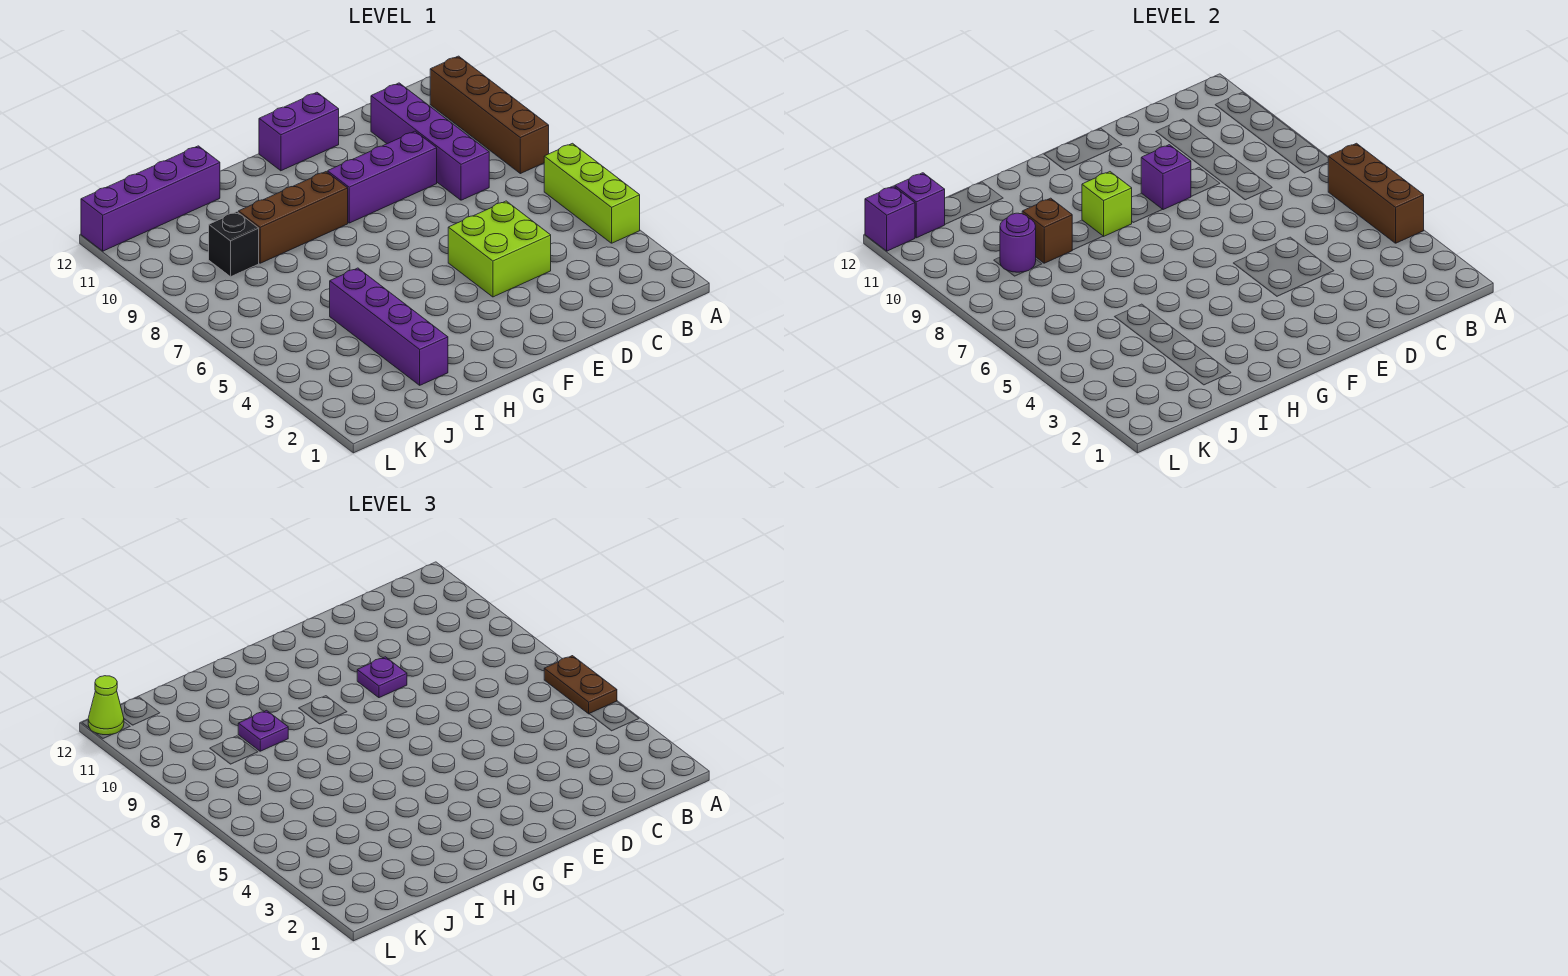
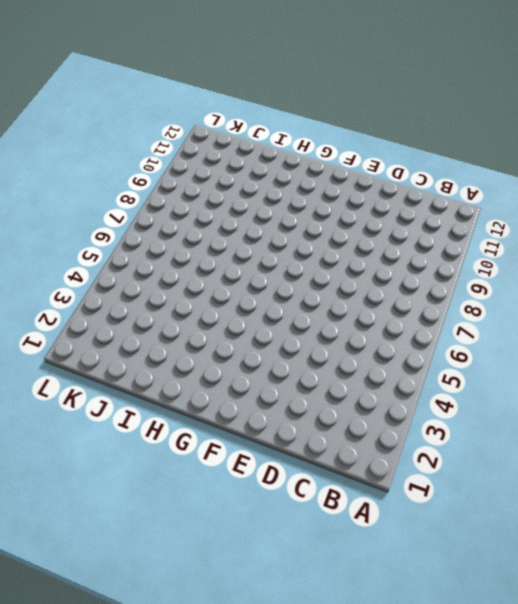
none -> lime brick A4:A6 level 1
none -> brown brick A8:A11 level 1
none -> purple brick C8:C11 level 1

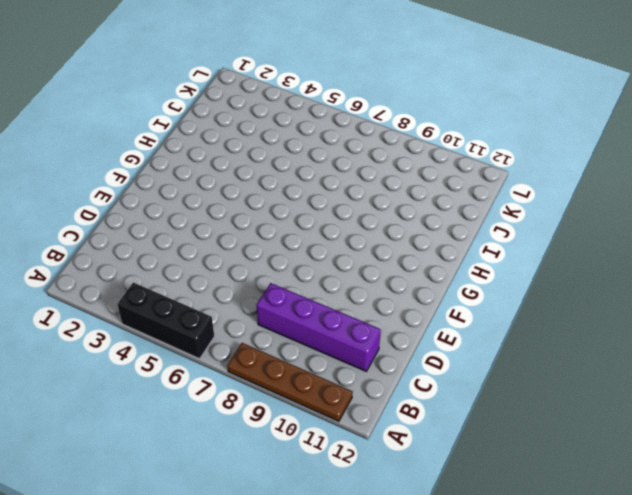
black brick A4:A6 level 1 -> lime brick A4:A6 level 1
brown plate A8:A11 level 1 -> brown brick A8:A11 level 1
none -> lime brick D4:E5 level 1
none -> purple brick D9:F9 level 1
none -> purple brick E12:F12 level 1

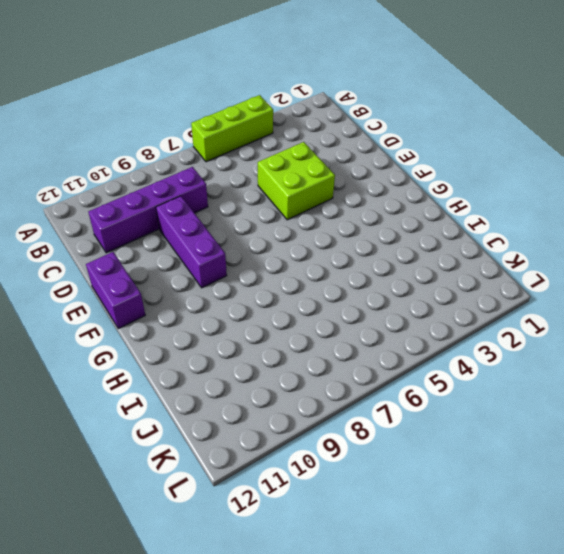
none -> brown brick A8:A11 level 1
none -> brown brick G9:I9 level 1
none -> purple brick I2:I5 level 1

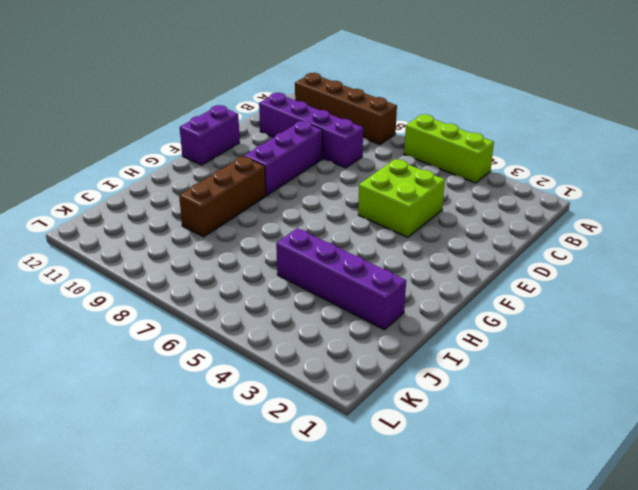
none -> purple brick I12:L12 level 1
none -> black brick J9 level 1
none -> brown brick A4:A6 level 2

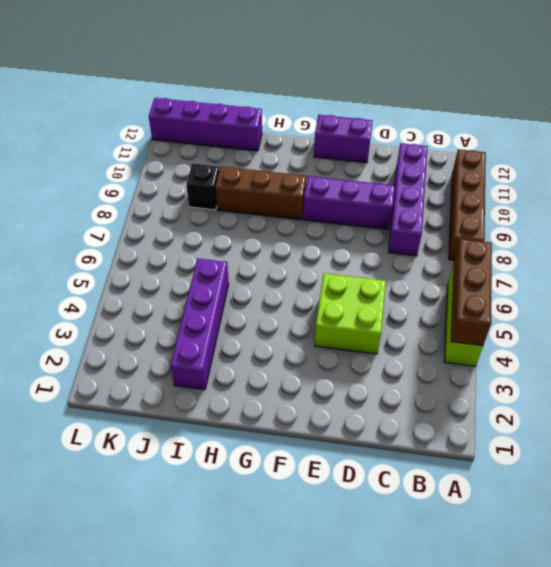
none -> purple brick E9 level 2
none -> lime brick G9 level 2
none -> brown brick I9 level 2

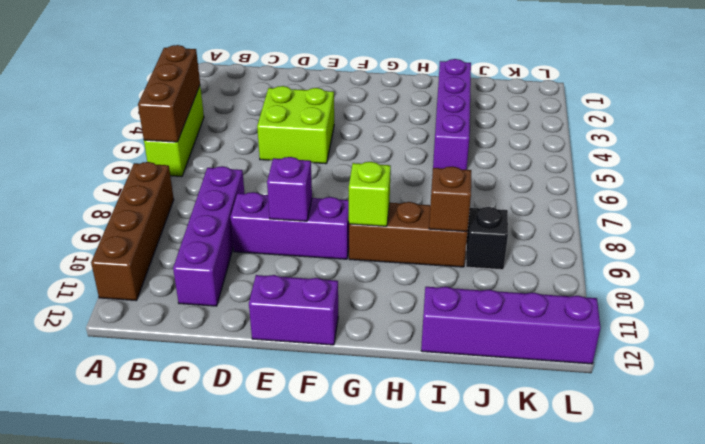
none -> purple round brick J9 level 2
none -> purple brick K12 level 2
none -> purple brick L12 level 2

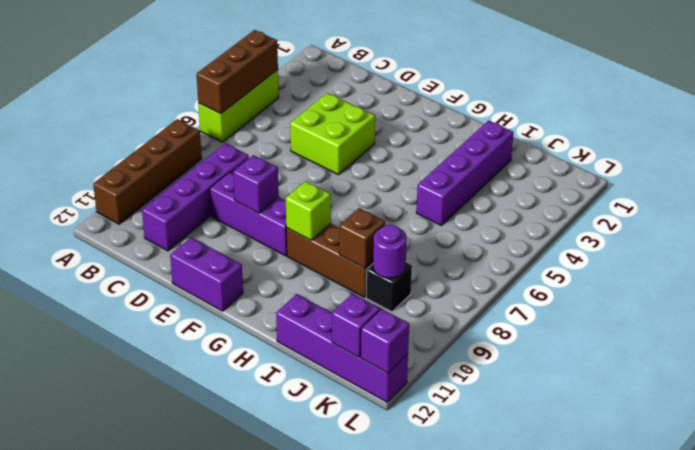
none -> brown plate A5:A6 level 3
none -> purple plate E9 level 3
none -> purple plate I9 level 3

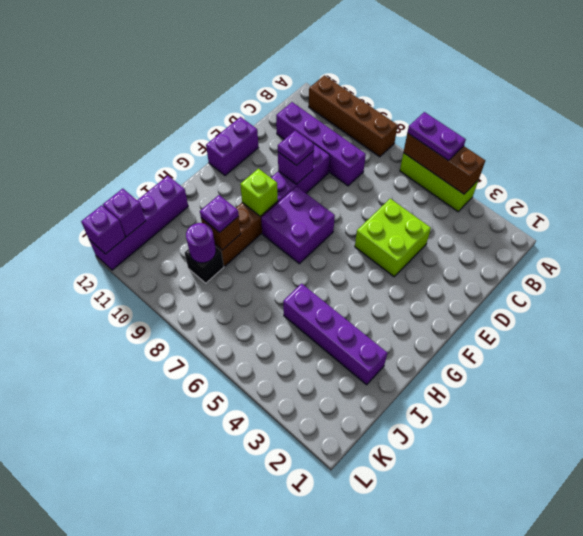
purple plate A5:A6 level 3 -> brown plate A5:A6 level 3
purple brick F7:G8 level 1 -> none
none -> lime cone L12 level 3

